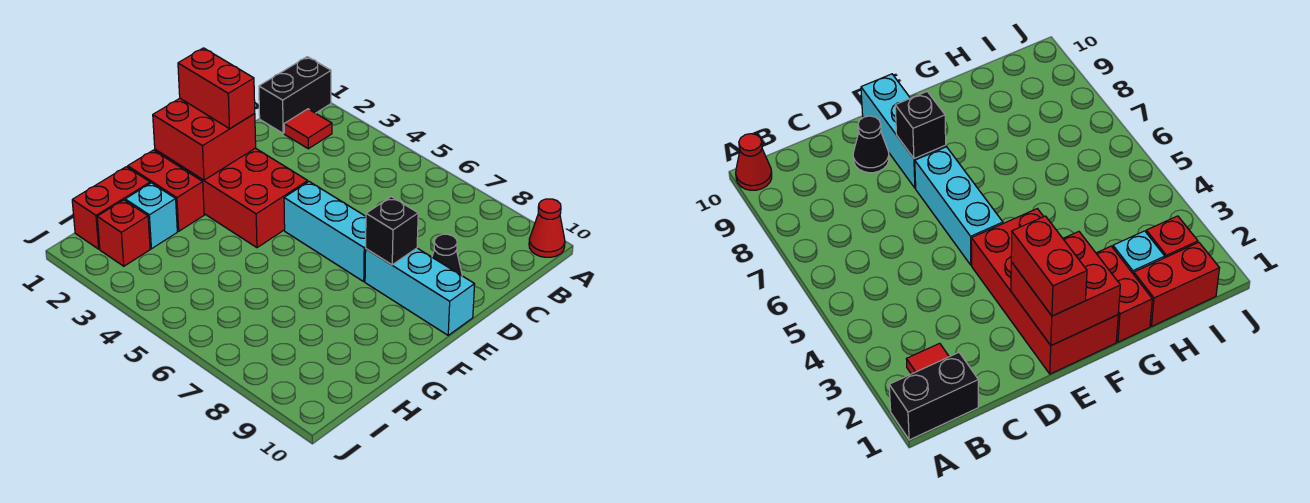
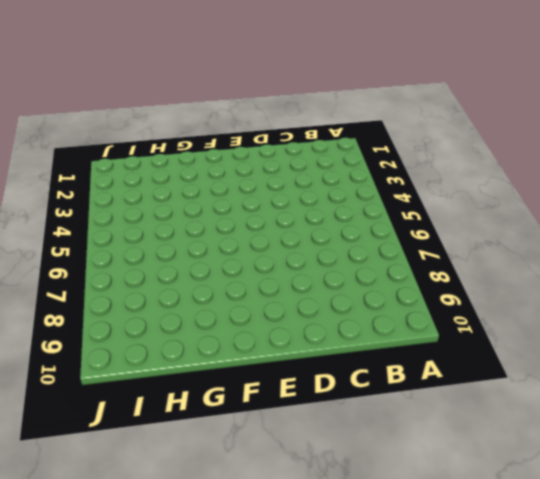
none -> black brick A1:B1 level 1
none -> red cone A10 level 1
none -> red tile B2 level 1

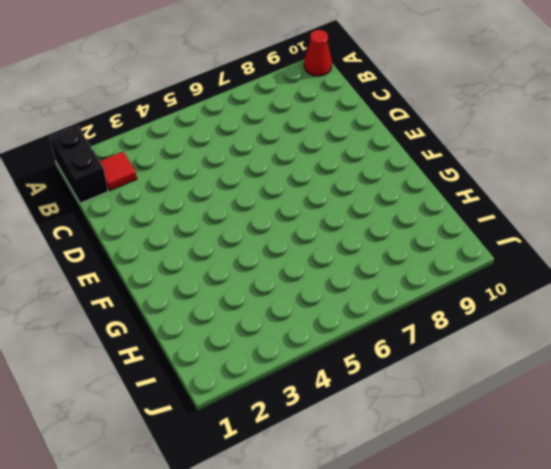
none -> black cone D9 level 1
none -> red brick E1:F4 level 1
none -> cyan brick E5:E7 level 1

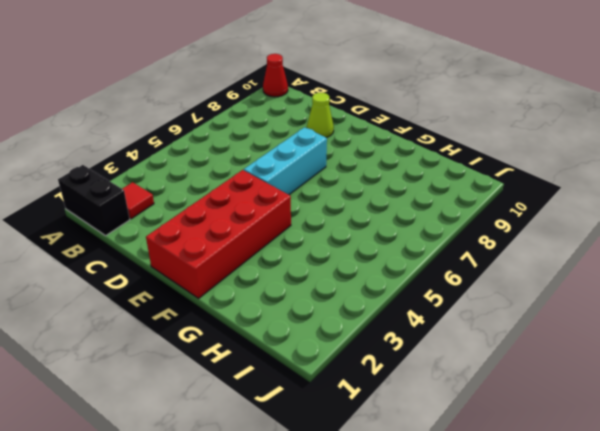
lime cone D9 level 1 -> black cone D9 level 1
none -> cyan brick E8:E10 level 1
none -> red brick G1:G2 level 1
none -> red brick H1:I1 level 1

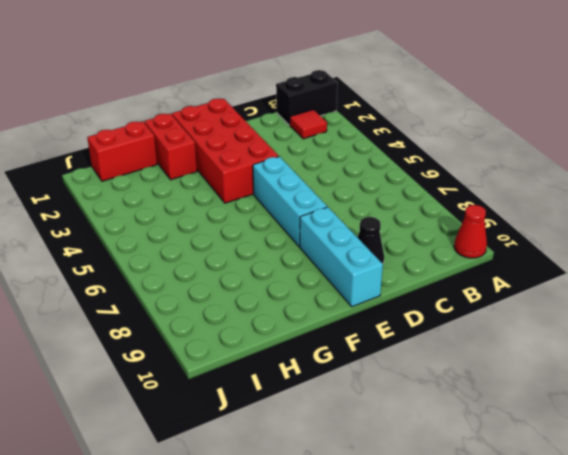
none -> cyan brick H2 level 1
none -> red brick I2 level 1
none -> red brick E1:F2 level 2

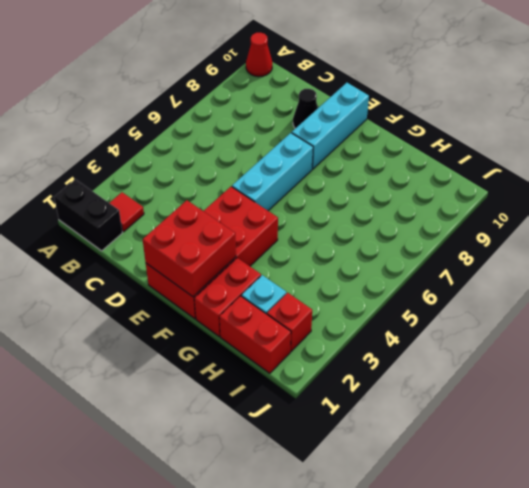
none -> black brick E8 level 2
none -> red brick E1:E2 level 3

